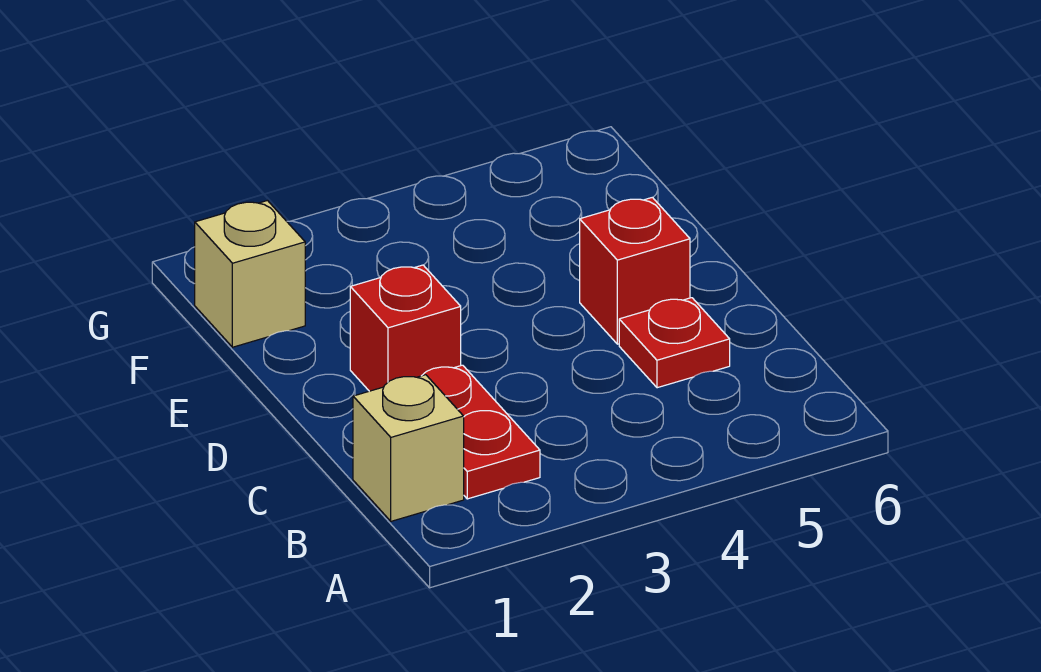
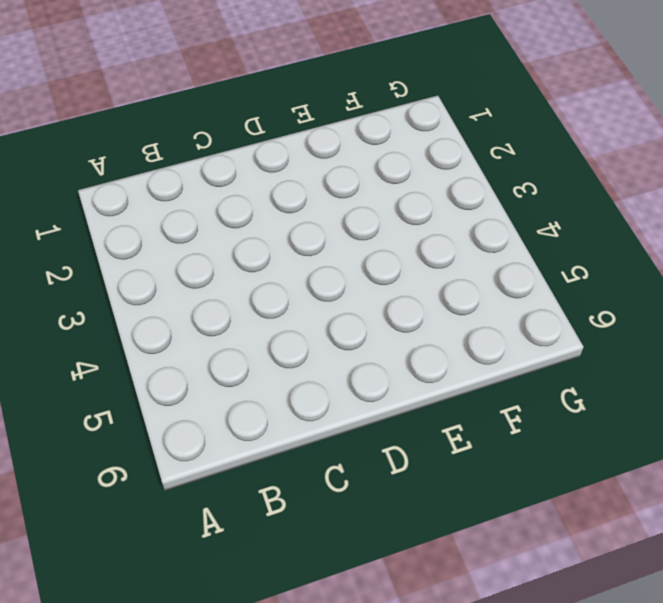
none -> tan brick B1 level 1
none -> red plate B2:C2 level 1

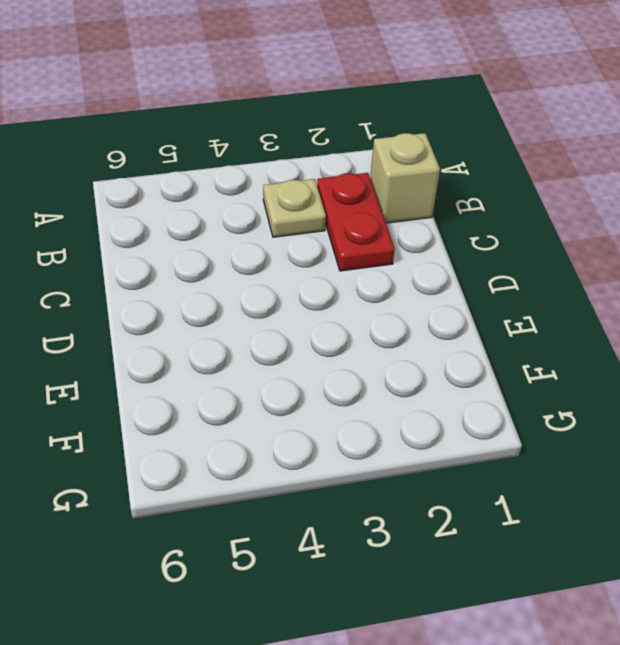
tan plate B3 level 1 -> none
none -> red plate C5 level 1
none -> red brick D2 level 1

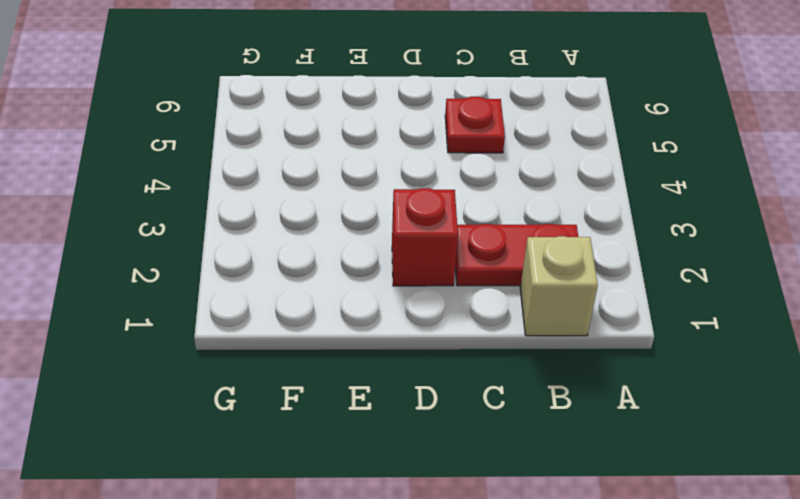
none -> red brick D5 level 1
none -> tan brick F1 level 1

